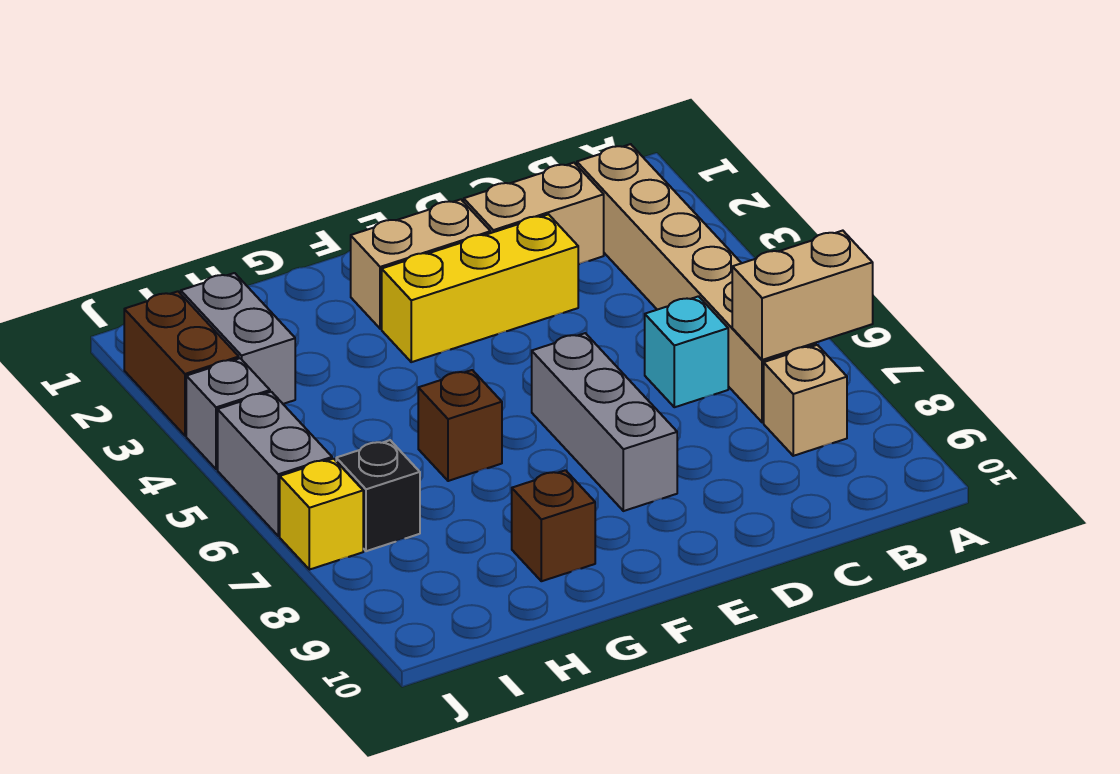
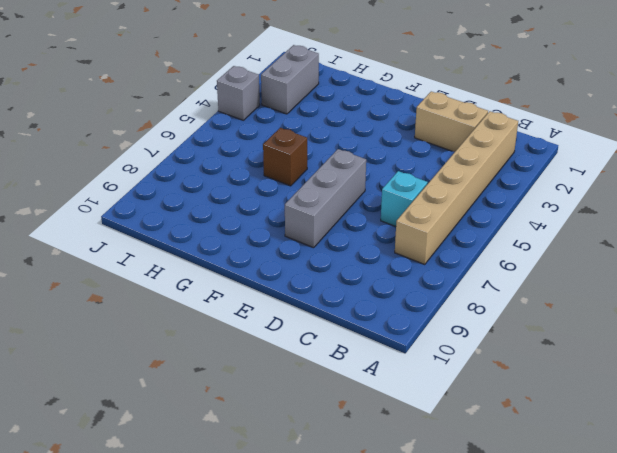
none -> tan brick B8 level 1
none -> yellow brick D3:F3 level 1
none -> tan brick E2:F2 level 1

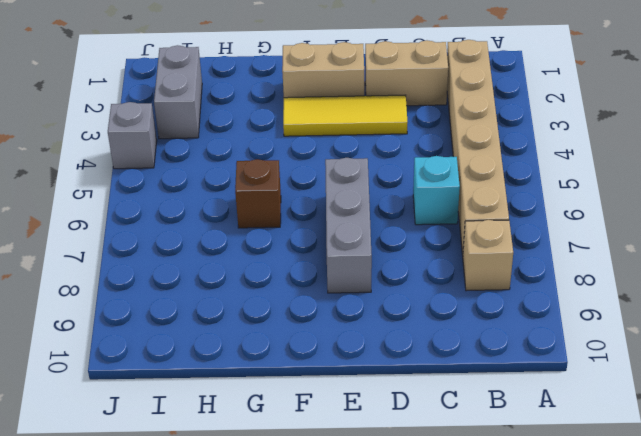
yellow tile D3:F3 level 1 -> yellow brick D3:F3 level 1
none -> brown brick G9 level 1
none -> black brick I7 level 1
none -> brown brick J2:J3 level 1

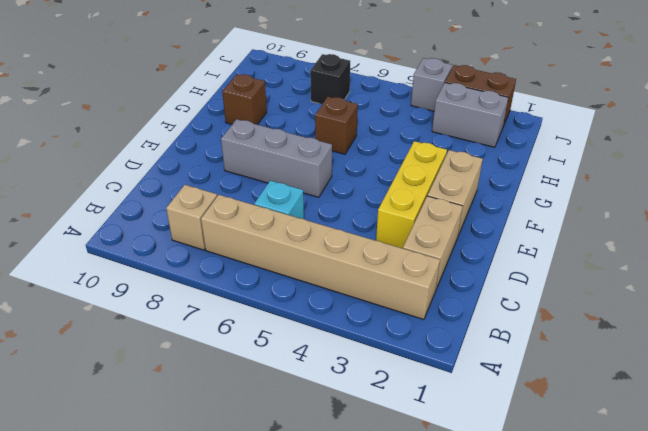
none -> grey brick J5:J6 level 1
none -> yellow brick J7 level 1
none -> tan brick A7:B7 level 2

